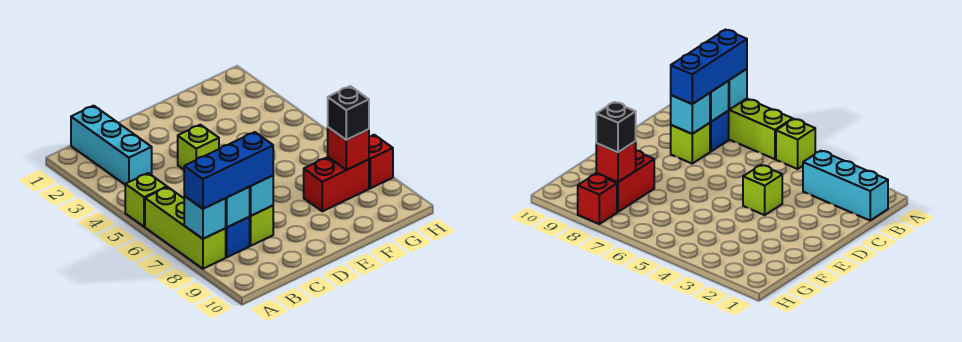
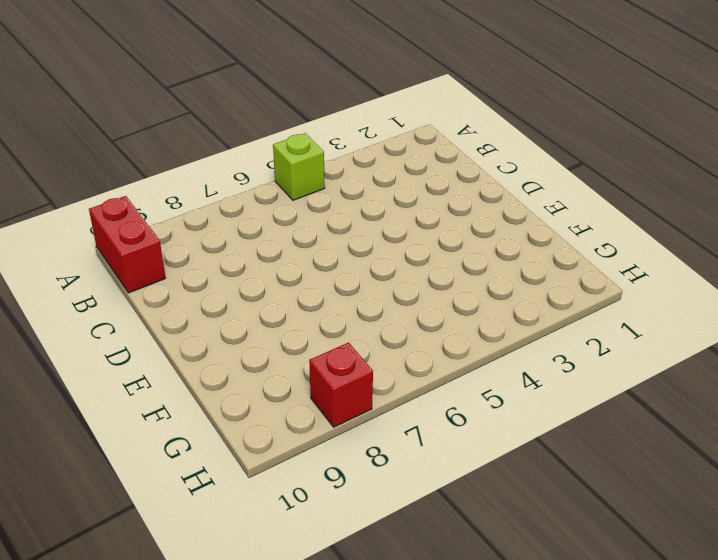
red brick A10:B10 level 1 -> red brick F8:G8 level 1
none -> lime brick A6:A8 level 1
none -> cyan brick B1:B3 level 1
none -> blue brick B8 level 1

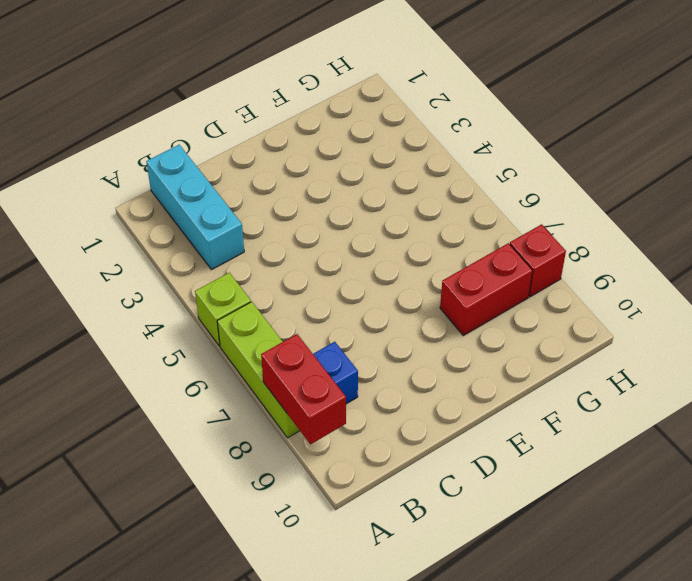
red brick A8:A9 level 2 -> cyan brick A8 level 2
none -> lime brick C8 level 1
none -> lime brick D4 level 1
none -> cyan brick B8 level 2

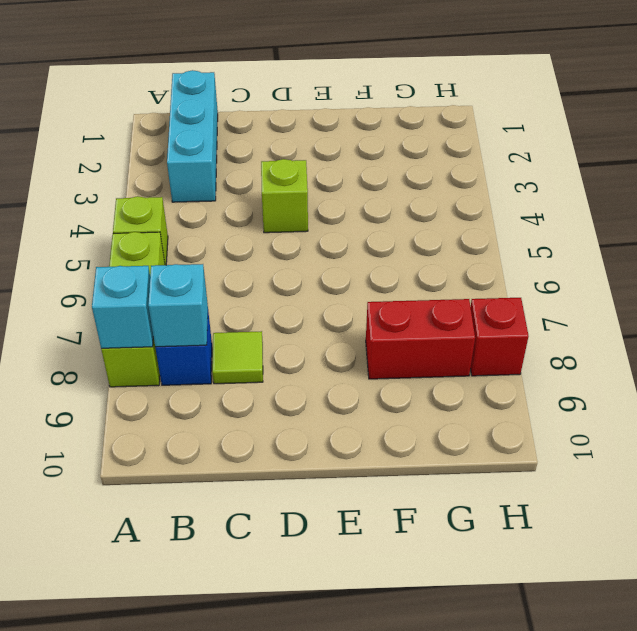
lime tile C8 level 1 -> lime brick C8 level 1
none -> cyan brick C8 level 2
none -> red brick G8 level 2
none -> blue brick A8:C8 level 3

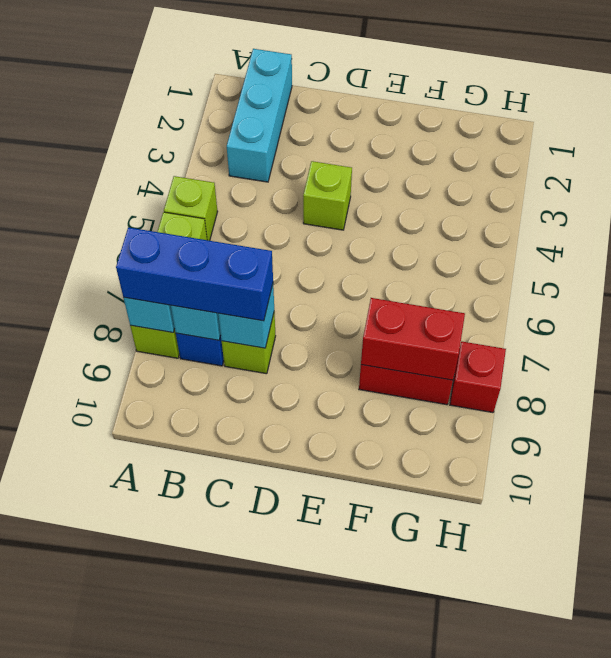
red brick F8:G8 level 2 -> red brick G8 level 2
none -> black brick G8 level 3

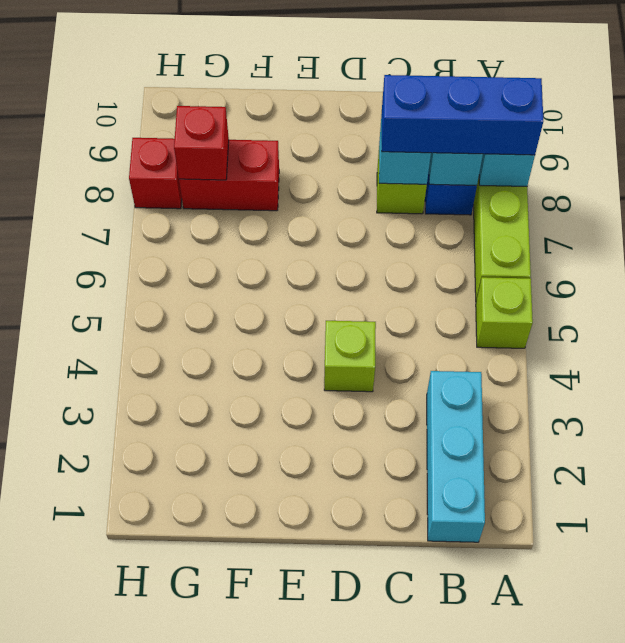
none -> black brick G8 level 3

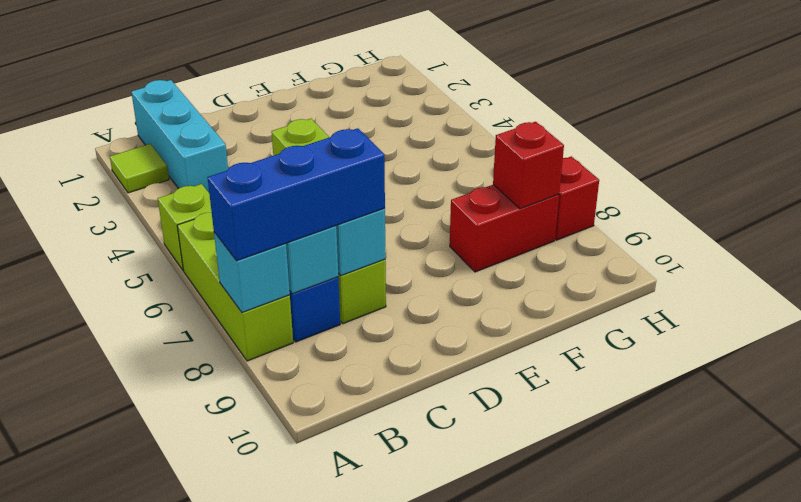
lime tile A2 level 1 -> none
none -> black brick G8 level 3

